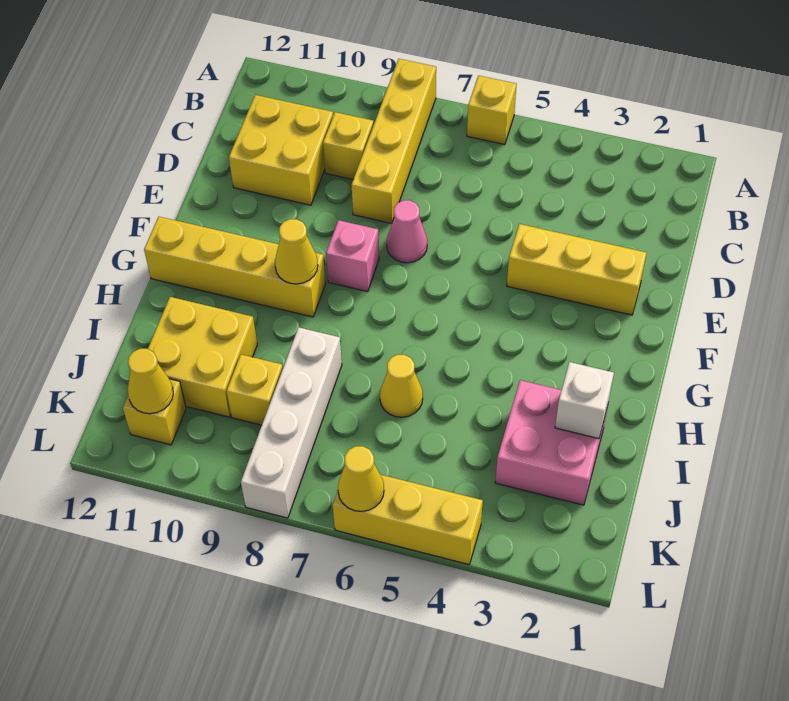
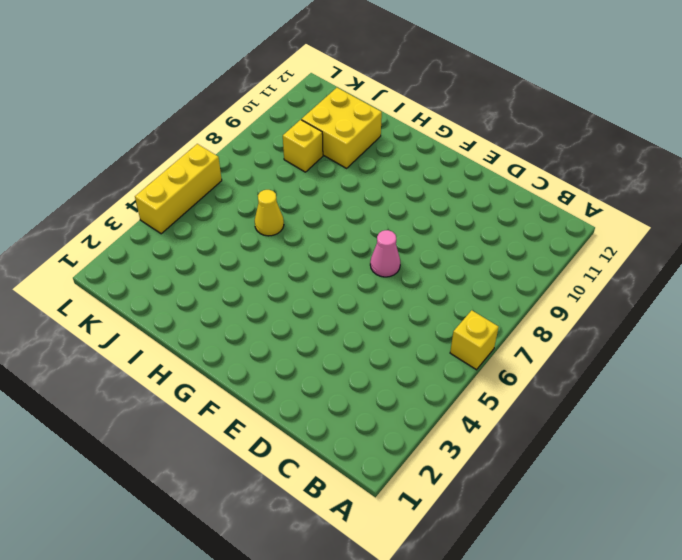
none -> yellow brick A8:D8 level 1
none -> yellow brick C9 level 1
none -> yellow brick C10:D11 level 1

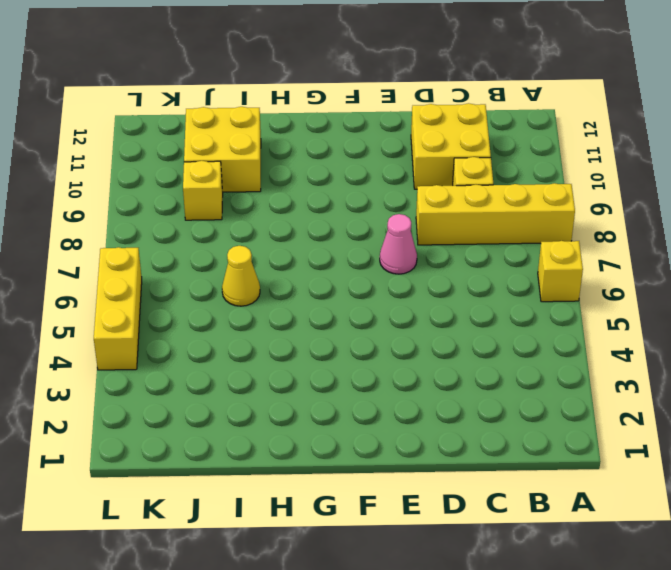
none -> yellow brick E2:E4 level 1
none -> pink brick F8 level 1
none -> yellow brick G9:G12 level 1

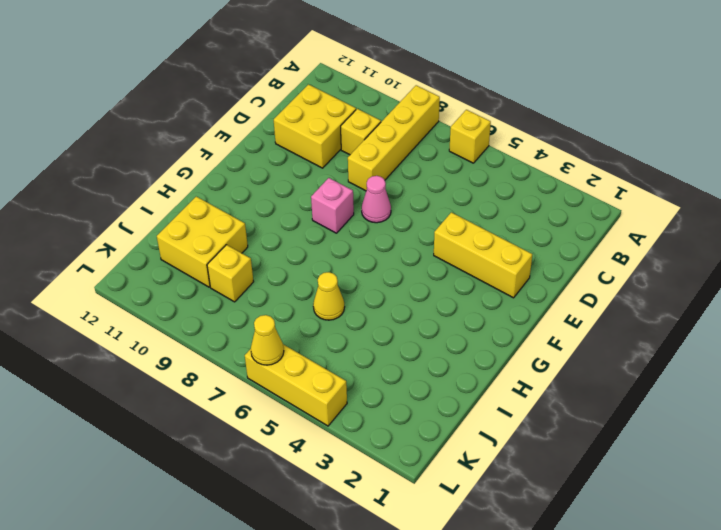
none -> yellow brick G9:G12 level 1
none -> pink brick I2:J3 level 1
none -> white brick I8:L8 level 1

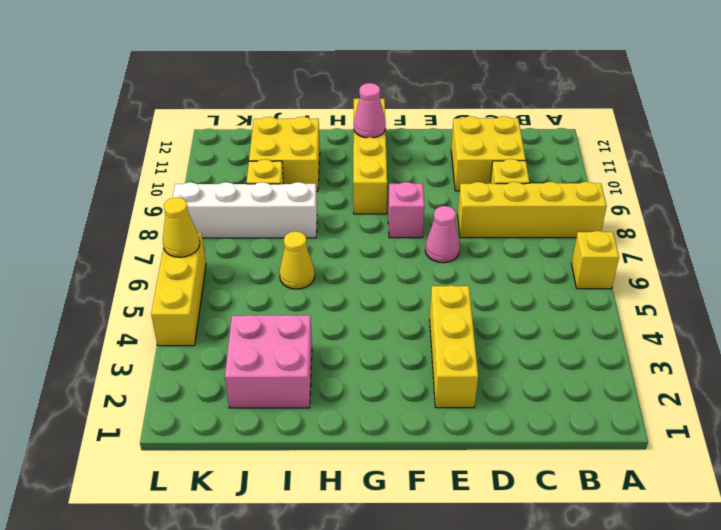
pink cone G11 level 2 -> none
none -> yellow brick K11 level 1
none -> yellow cone G9 level 2
none -> white brick I2 level 2

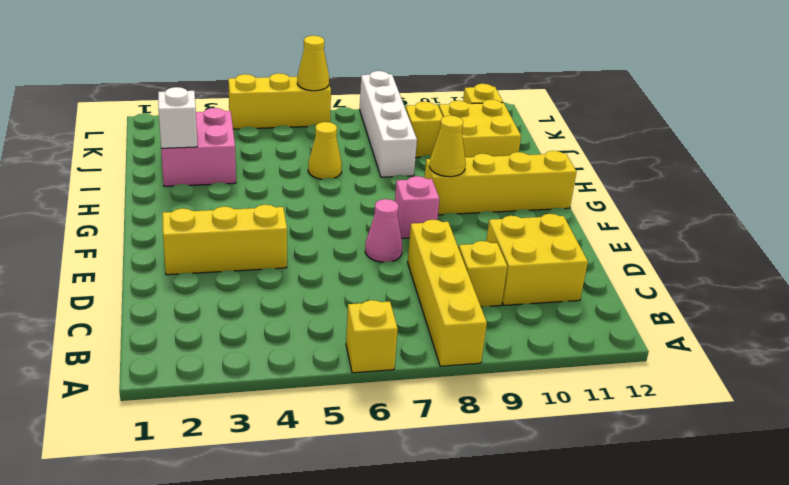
none -> yellow cone K11 level 2

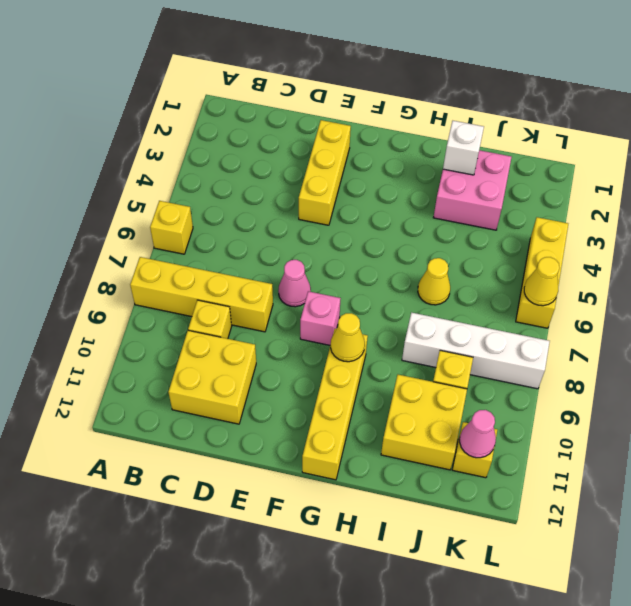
pink cone K11 level 2 -> yellow cone K11 level 2

